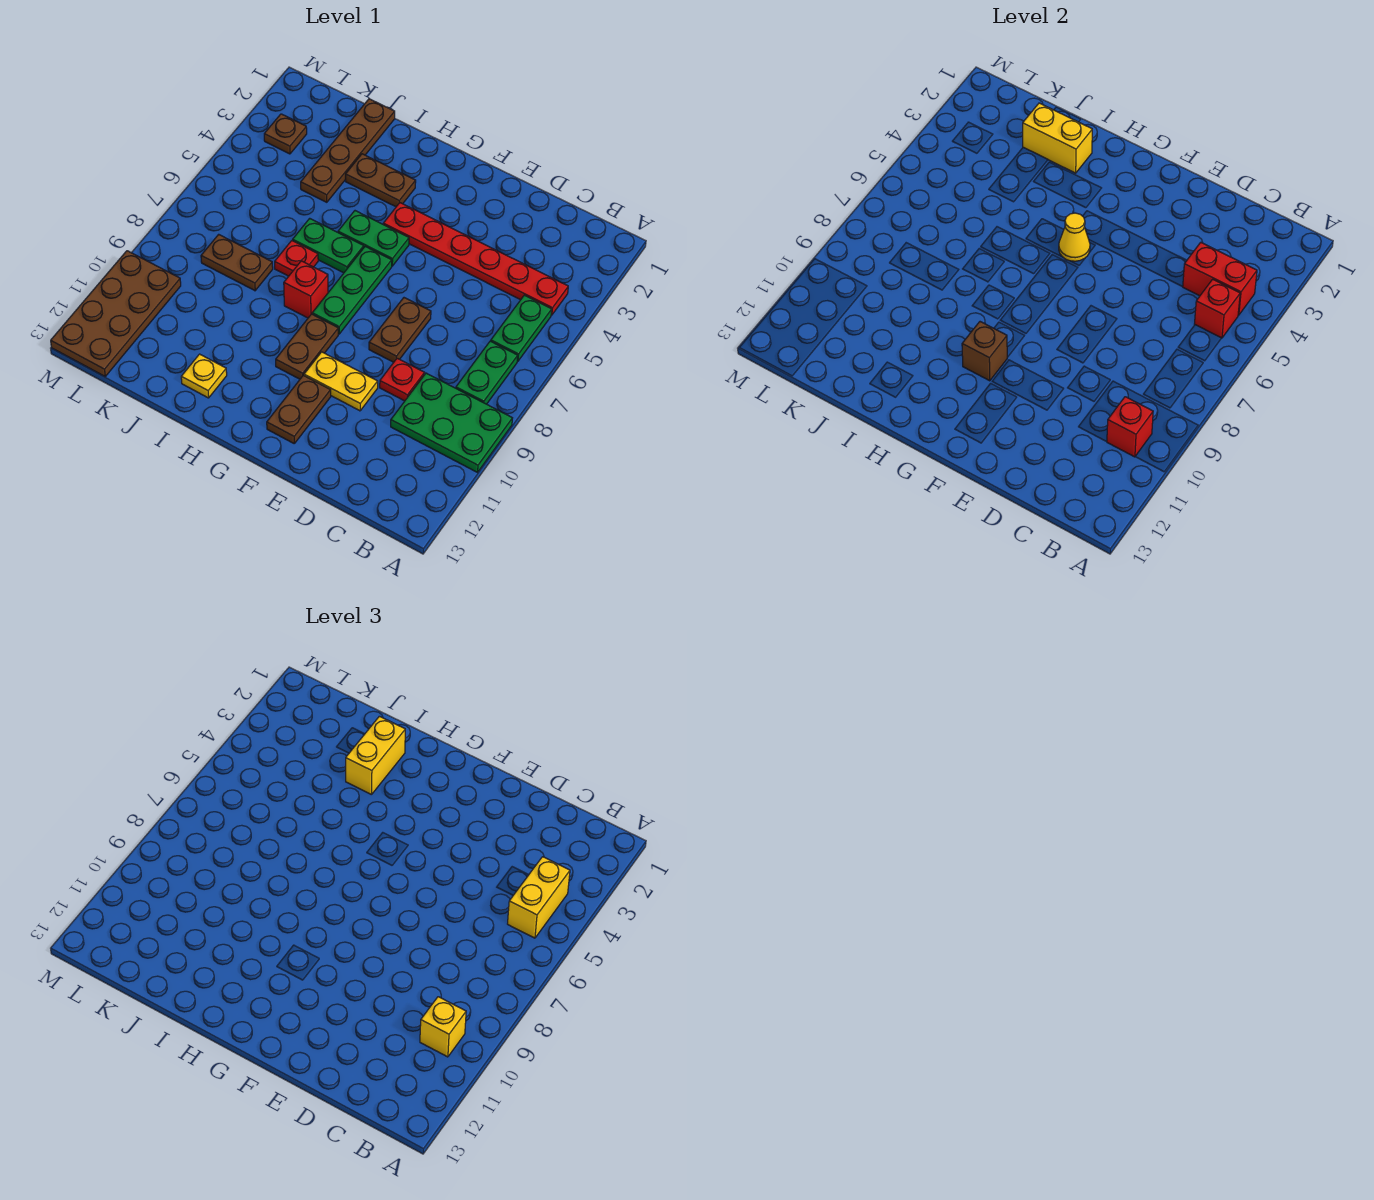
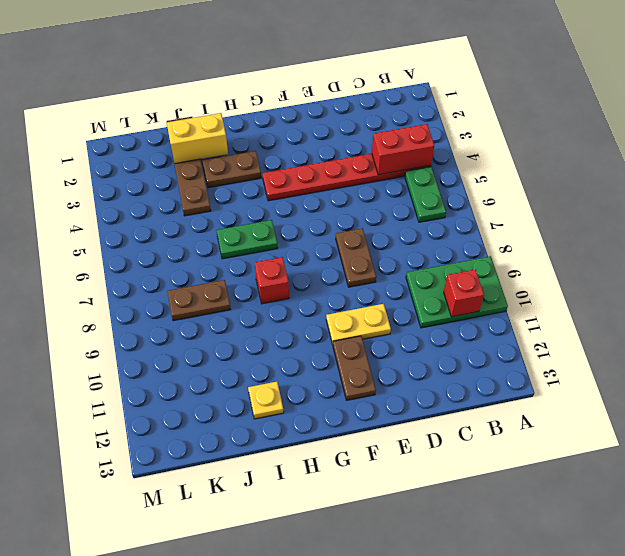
none -> green plate B7:B8 level 1
none -> red plate D9 level 1
none -> green plate G5:H5 level 1

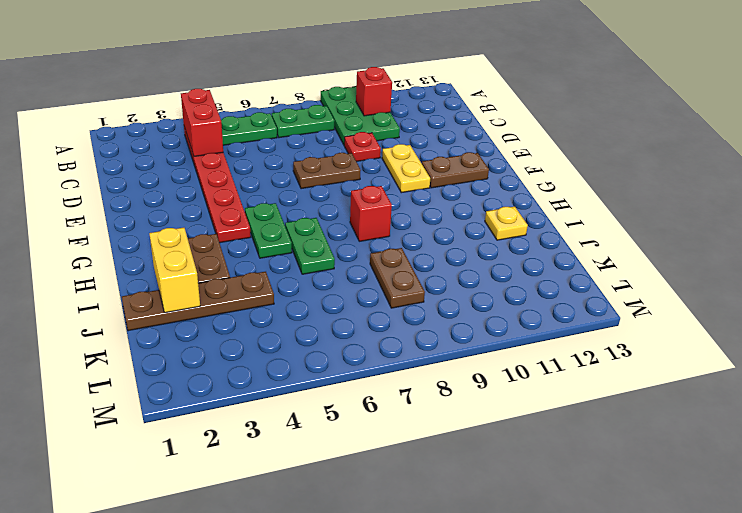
none -> green plate G6:G8 level 1
none -> brown plate G9:G10 level 1
none -> red plate I7 level 1

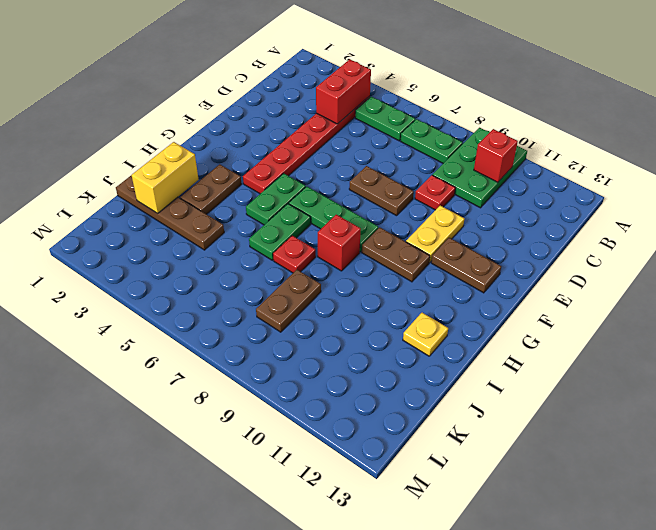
none -> brown plate L3 level 1
none -> brown plate L10:M13 level 1
none -> red brick B5 level 2

